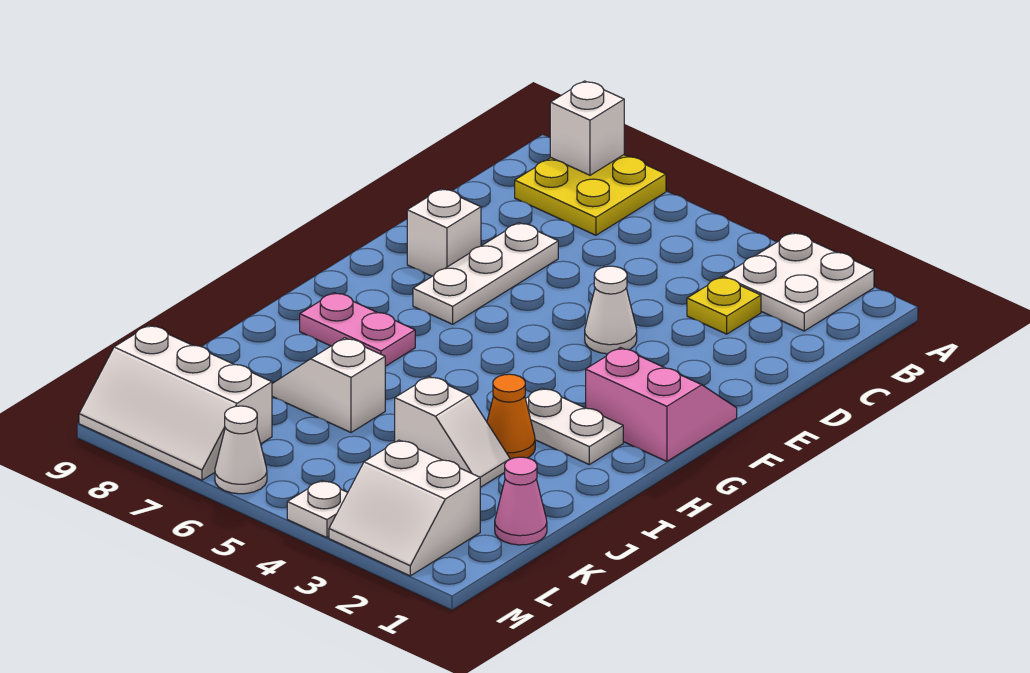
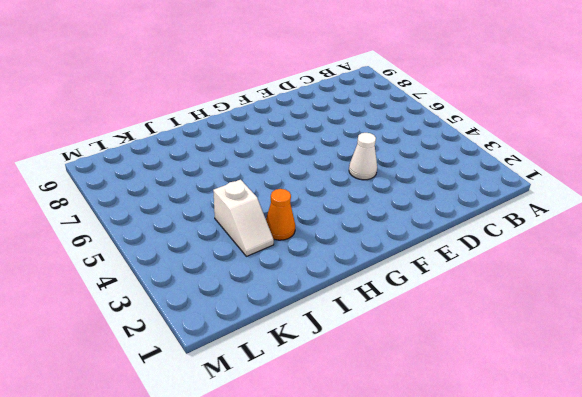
none -> white plate A2:B3 level 1
none -> yellow plate A7:B8 level 1
none -> yellow plate C3 level 1

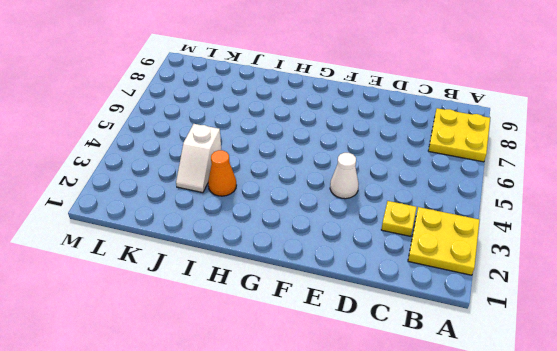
yellow plate A2:B3 level 1 -> white plate A2:B3 level 1
none -> white plate D7:F7 level 1
none -> white brick E8 level 1
none -> pink slope F1:G2 level 1 top G

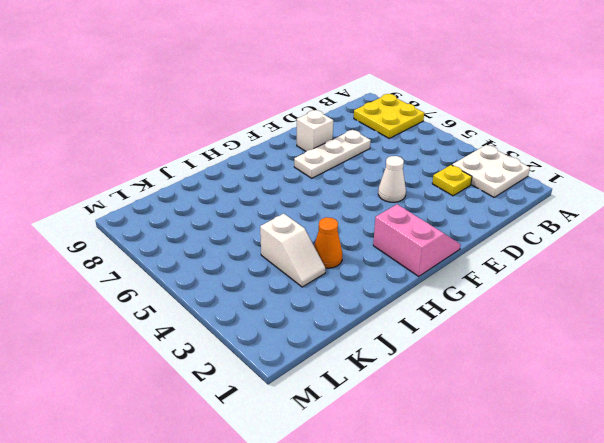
none -> white plate H2:H3 level 1
none -> pink plate H7:H8 level 1
none -> white slope J6:J7 level 1 top 6

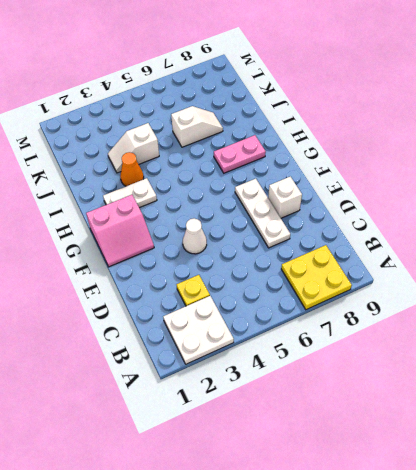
none -> pink cone K1 level 1
none -> white slope L2:M3 level 1 top L
none -> white slope L7:M9 level 1 top L

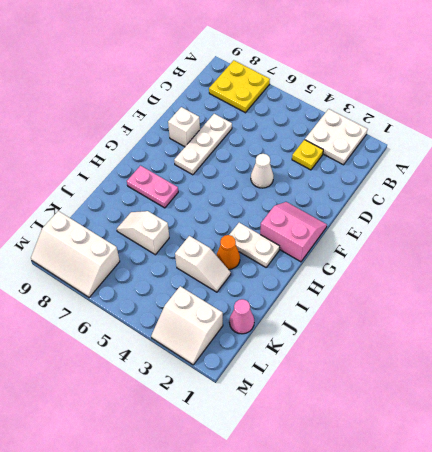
none -> white plate M4 level 1
none -> white cone M6 level 1
none -> white brick A8 level 2

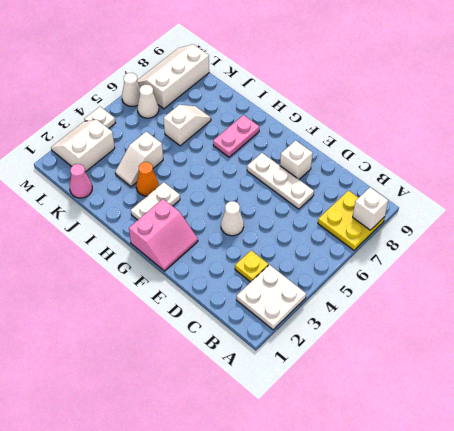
white cone L6 level 1 -> none

